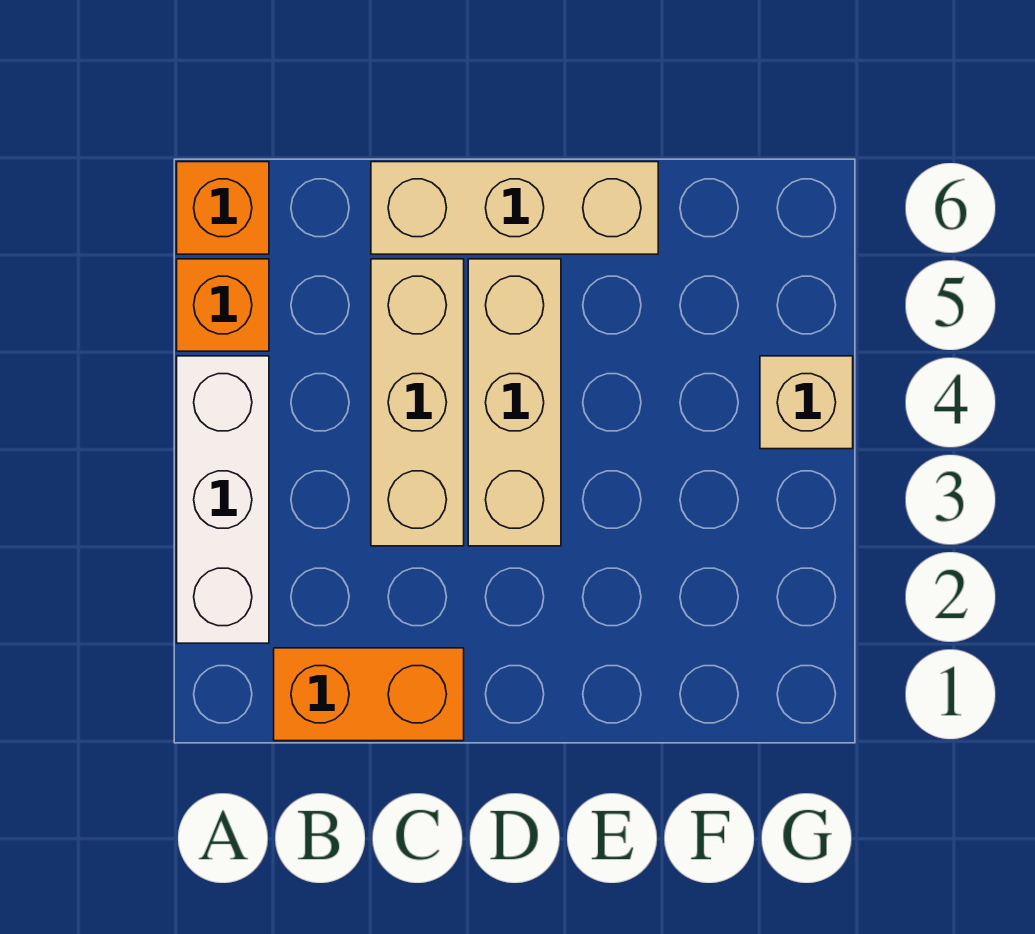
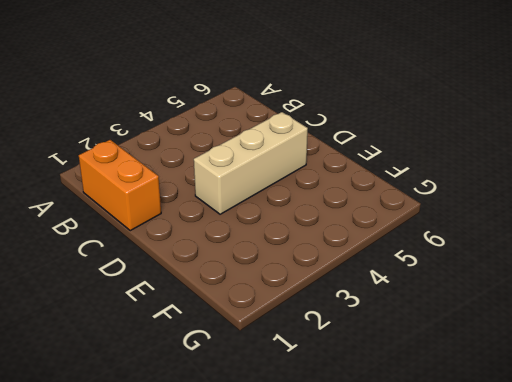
none -> white brick A2:A4 level 1
none -> orange brick A5 level 1

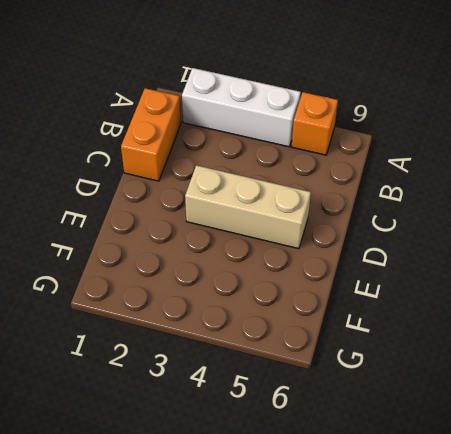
none -> orange brick A6 level 1
none -> tan brick C3:C5 level 1

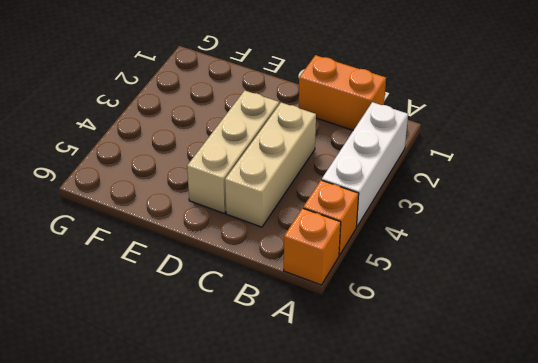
none -> tan brick C6:E6 level 1
none -> tan brick G4 level 1

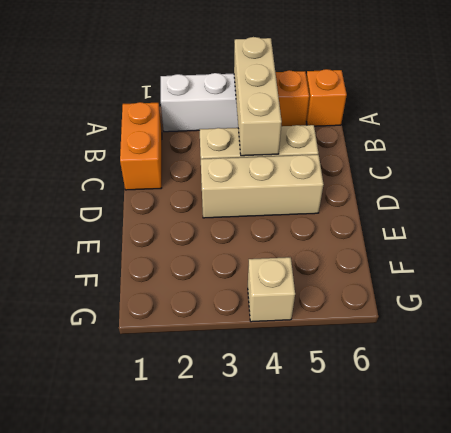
tan brick A4:C4 level 2 -> tan brick C6:E6 level 1

